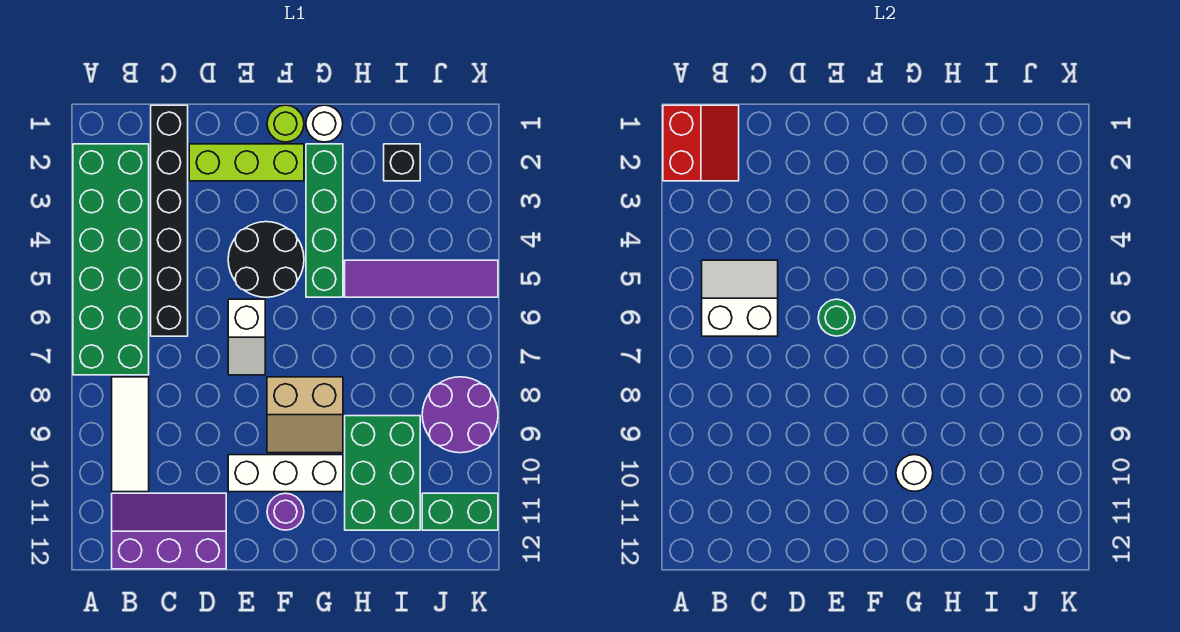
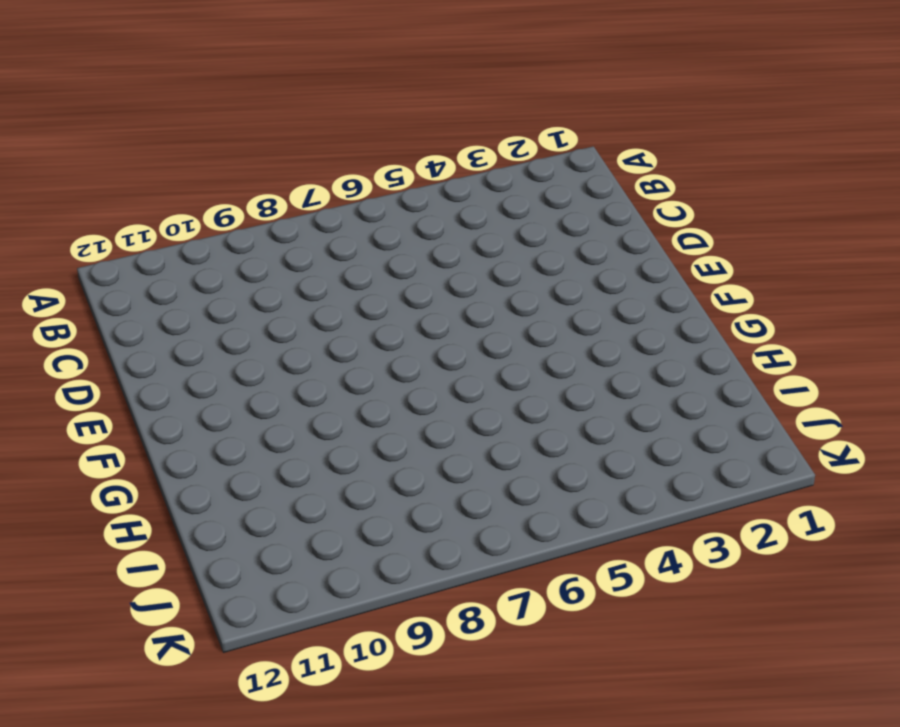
none -> green brick A2:B7 level 1
none -> white tile B8:B10 level 1
none -> purple slope B11:D12 level 1 top 12

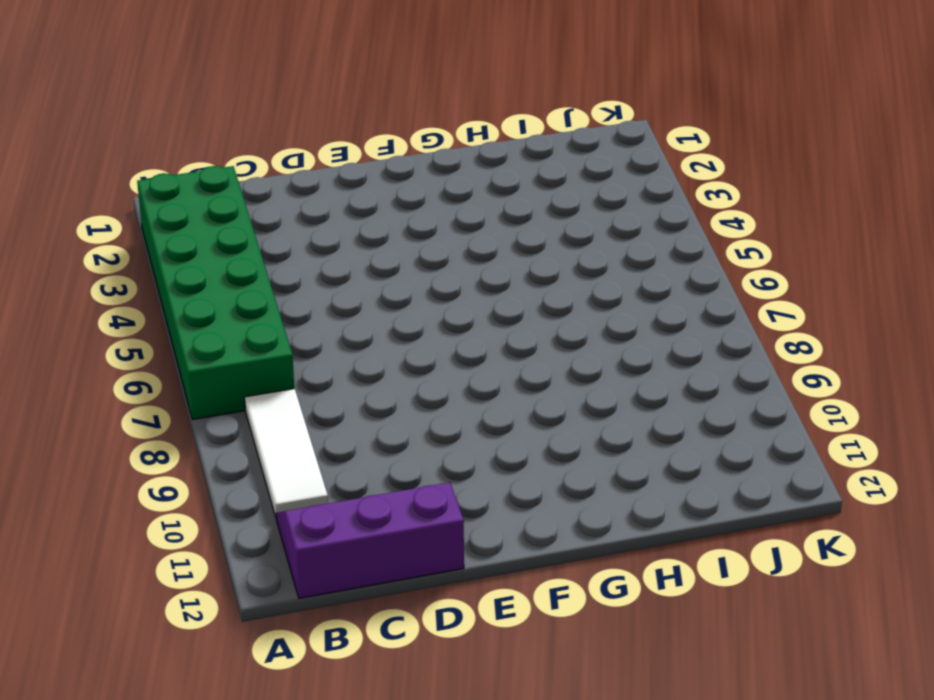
none -> black brick C1:C6 level 1
none -> lime brick D2:F2 level 1
none -> black round brick E4:F5 level 1

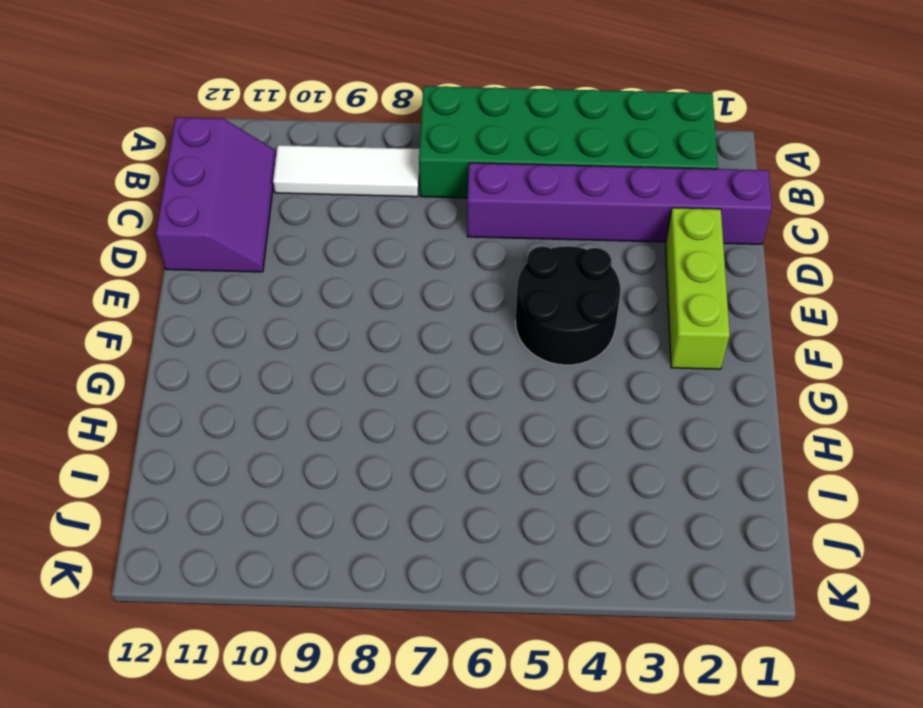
purple brick C1:C6 level 1 -> black brick C1:C6 level 1
none -> white slope E6:E7 level 1 top 6
none -> white brick E10:G10 level 1
none -> lime round brick F1 level 1

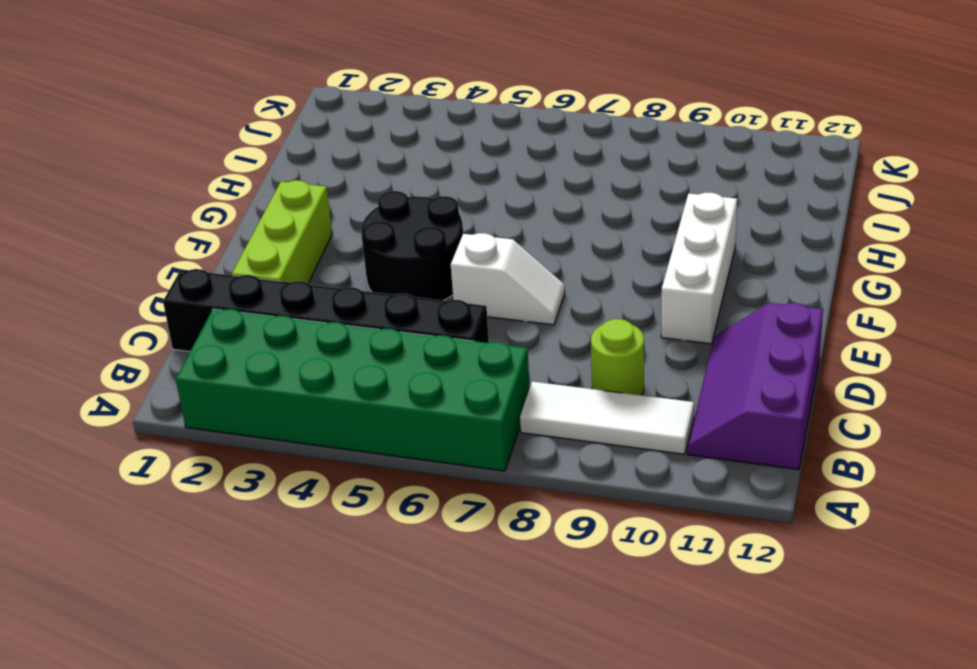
lime round brick C9 level 1 -> lime round brick F1 level 1
none -> tan slope F8:G9 level 1 top 8
none -> purple round brick F11 level 1
none -> white round brick G1 level 1

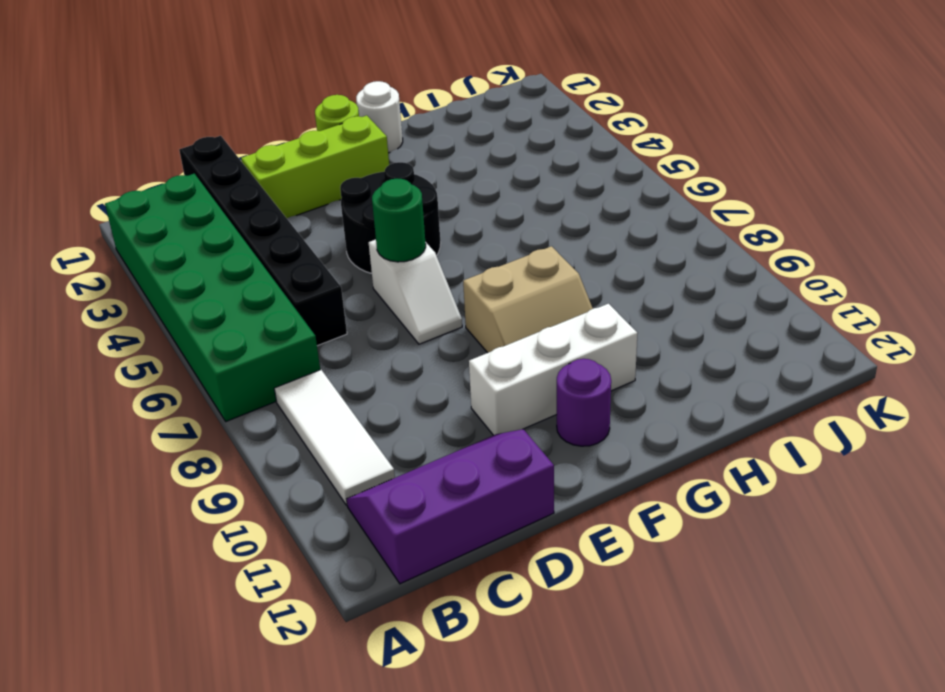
none -> green brick G2:G5 level 1
none -> purple tile H5:K5 level 1
none -> green brick H9:I11 level 1

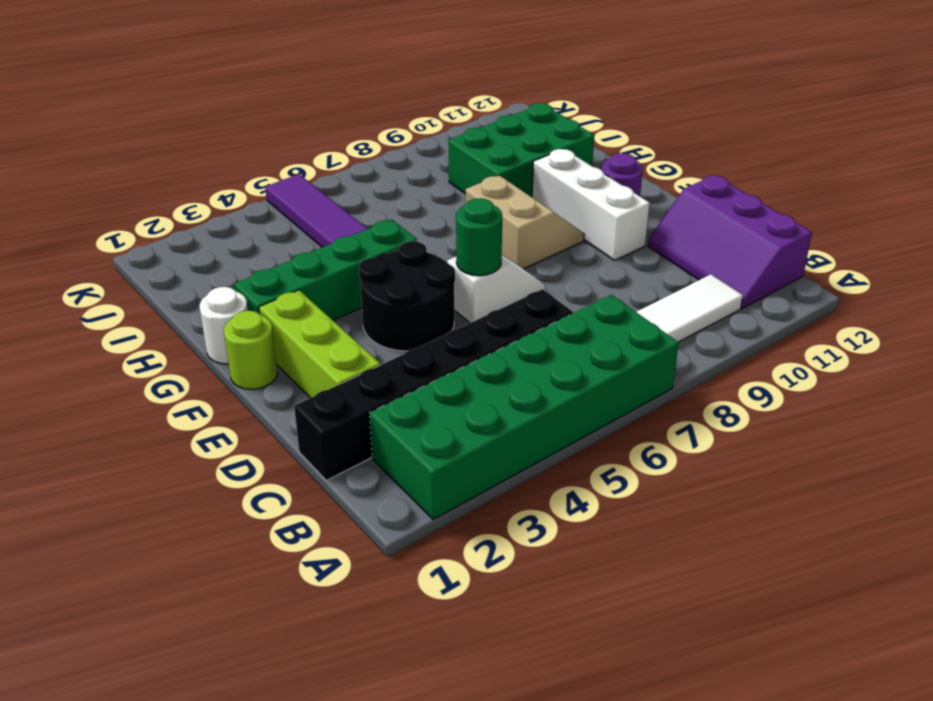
none -> black brick I2 level 1
none -> purple round brick J8:K9 level 1
none -> green brick J11:K11 level 1

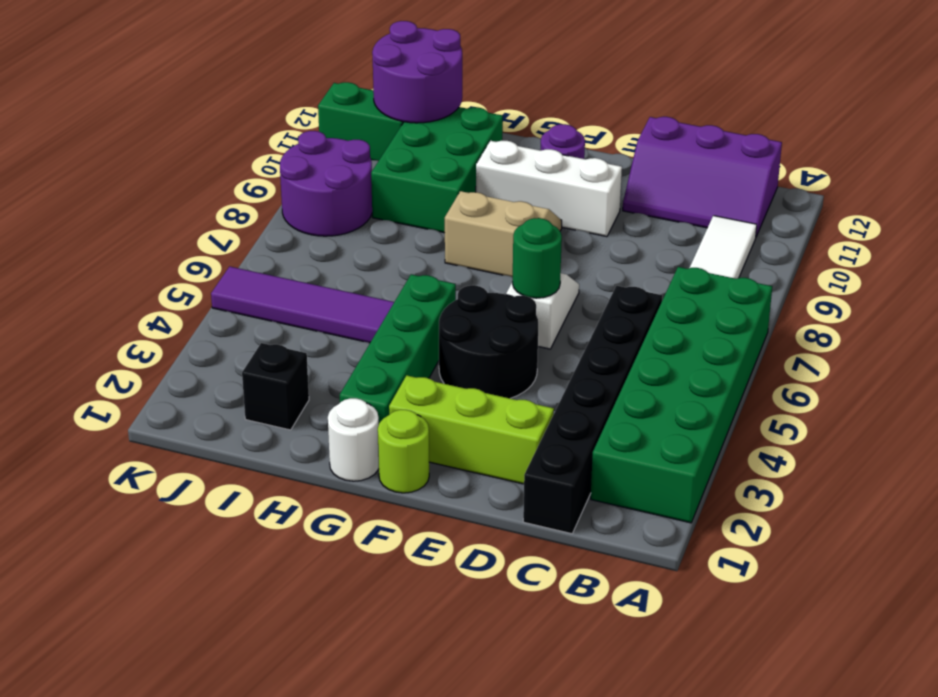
purple round brick I11:J12 level 2 -> none
none -> red slope A1:B2 level 2 top A
none -> white slope B5:C6 level 2 top 6
none -> white round brick G10 level 2

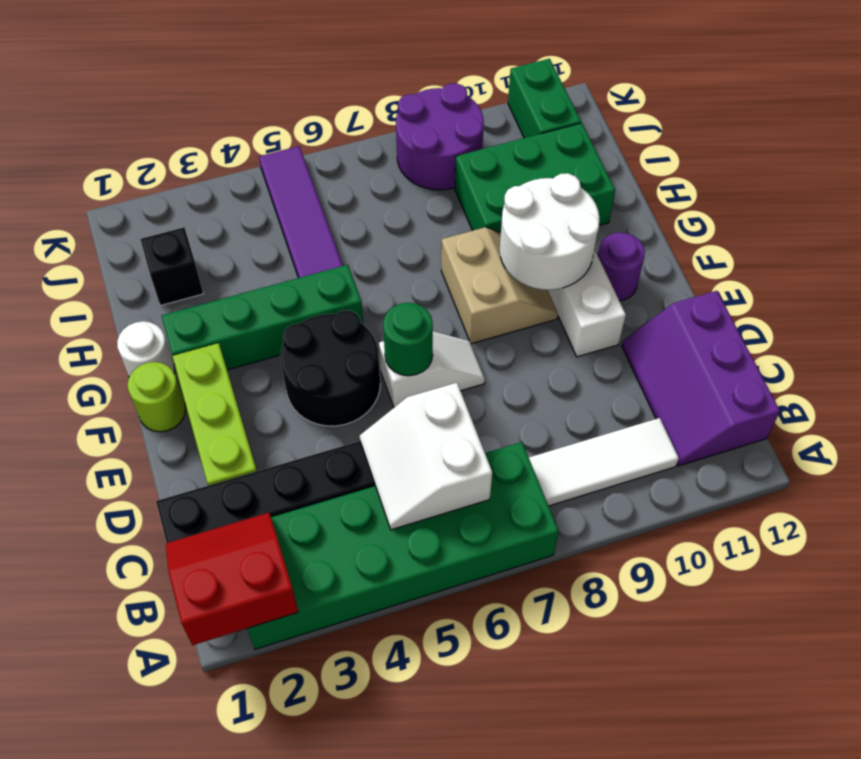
white round brick F9:G10 level 2 -> white round brick G10 level 2

